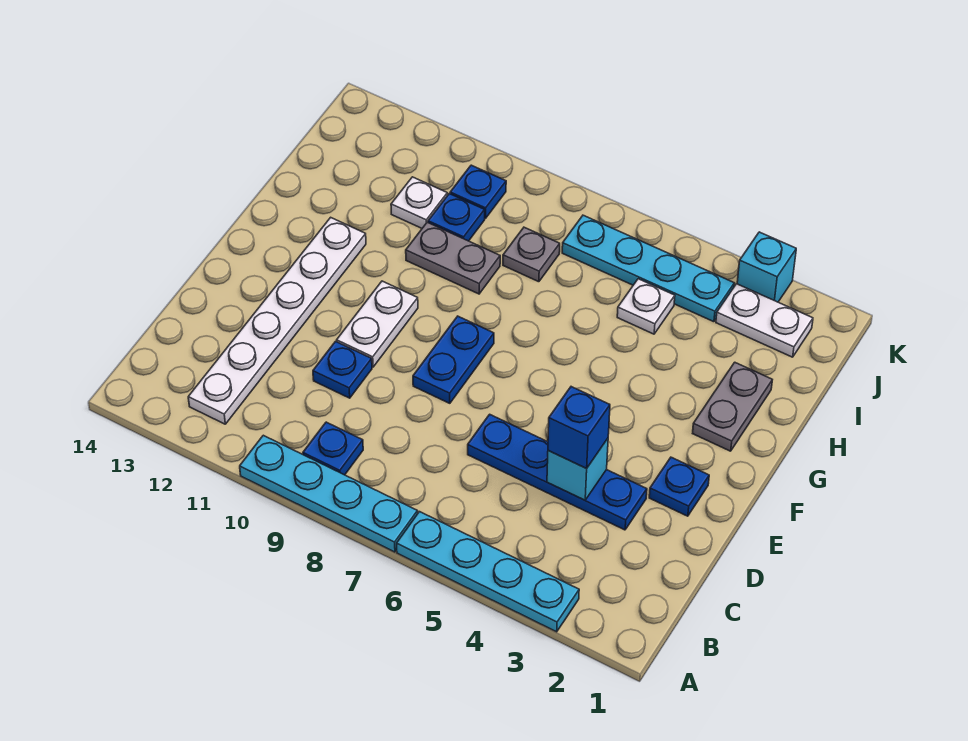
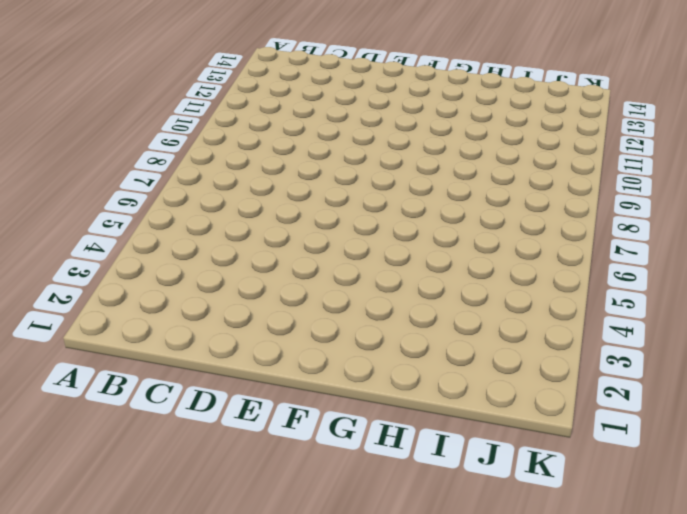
none -> cyan plate A3:A6 level 1
none -> cyan plate A7:A10 level 1
none -> blue plate B9 level 1

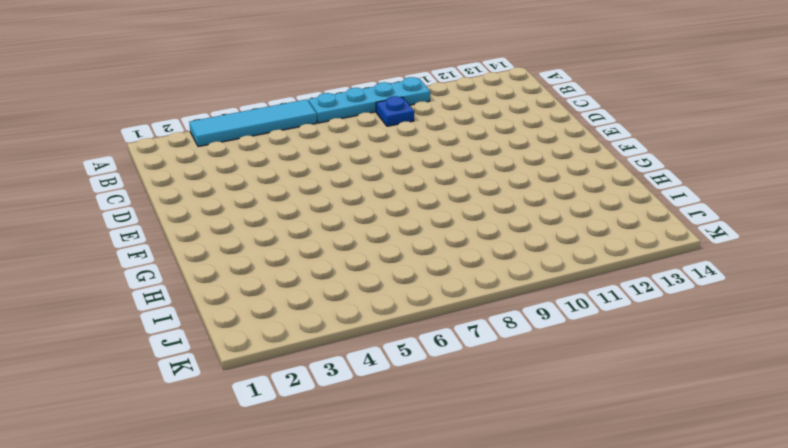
cyan tile A3:A6 level 1 -> cyan plate A3:A6 level 1
none -> white plate B12:G12 level 1
none -> blue plate D3:D6 level 1
none -> blue plate D10 level 1

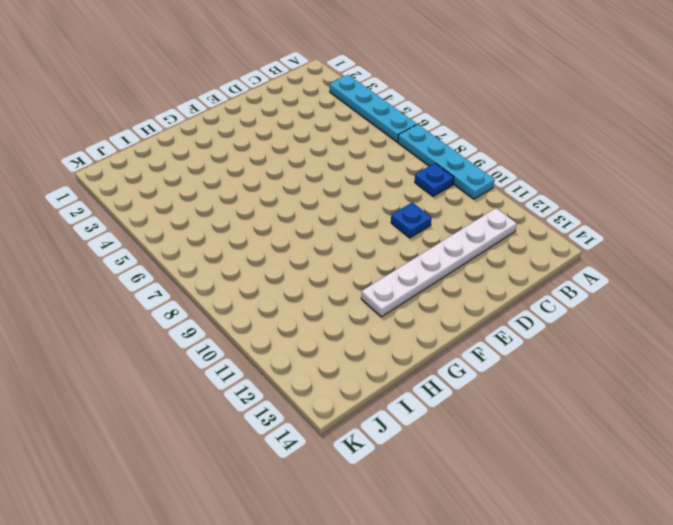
none -> blue plate D3:D6 level 1
none -> blue plate E2 level 1
none -> blue plate E8:F8 level 1

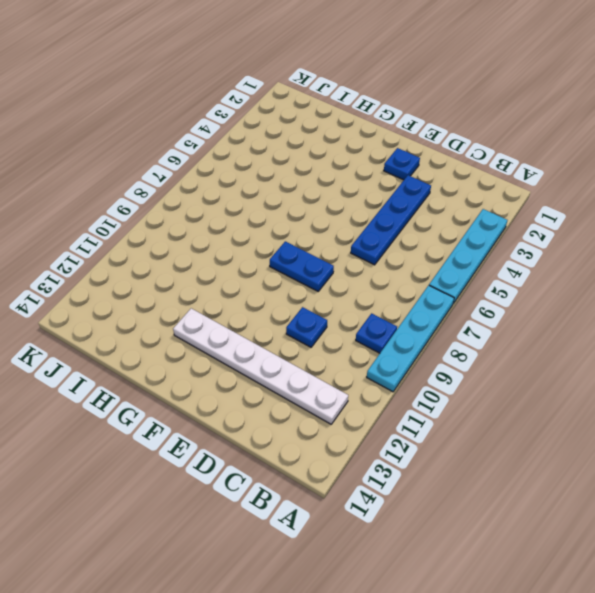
none -> white plate E10:F10 level 1
none -> grey plate G2:H2 level 1
none -> grey plate H9:H10 level 1

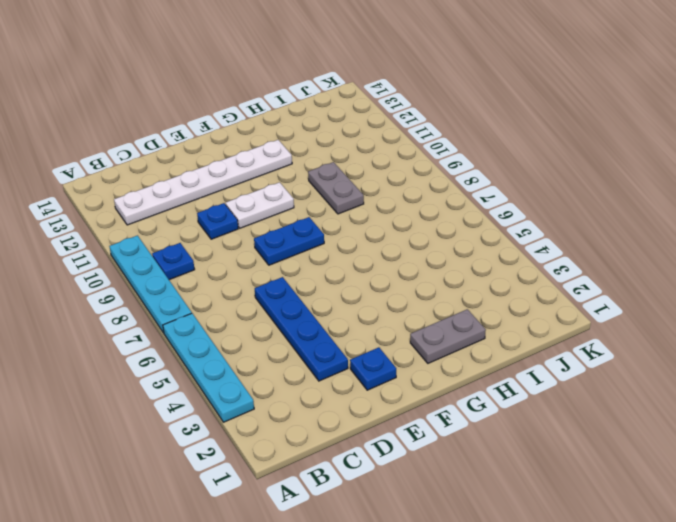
none -> white plate I5 level 1
none -> grey plate I8 level 1
none -> blue plate I10 level 1

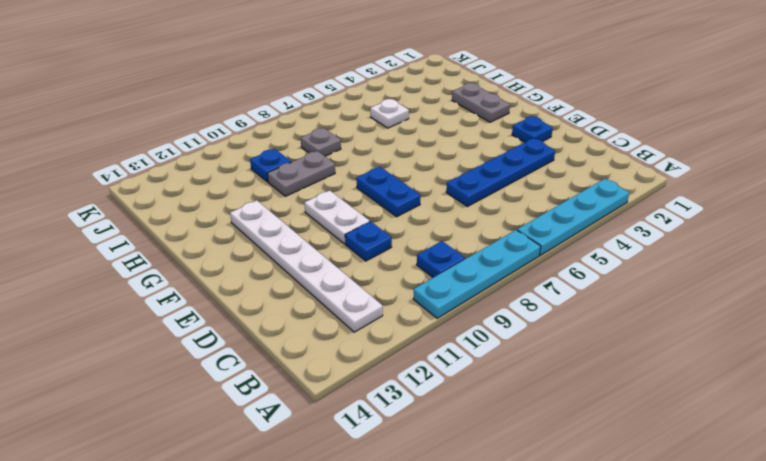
none -> white plate I11 level 1
none -> white plate J2:J3 level 1
none -> cyan plate J4:J7 level 1

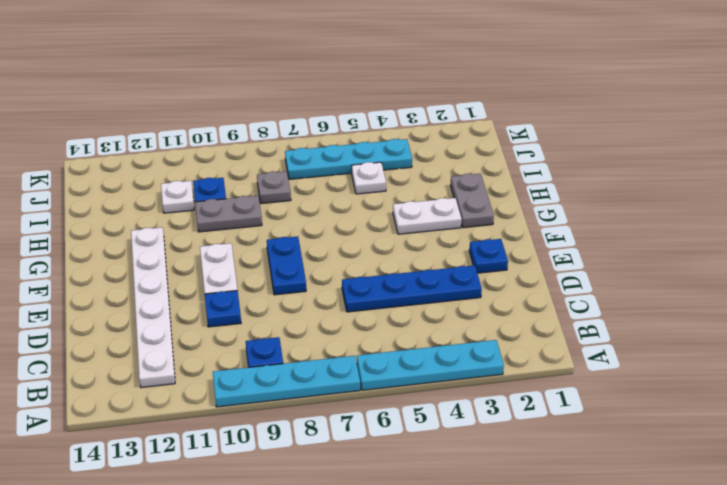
white plate G3:G4 level 1 -> white plate J2:J3 level 1
none -> blue plate J10 level 1
none -> cyan brick K3 level 1
none -> cyan brick D4 level 2

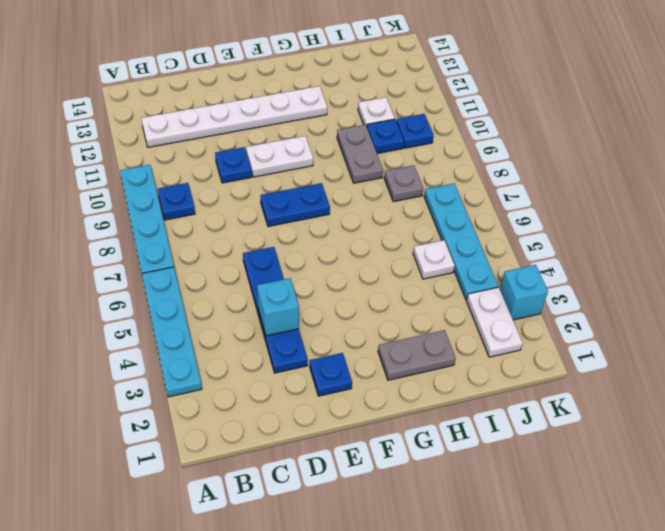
none -> blue brick D4 level 3

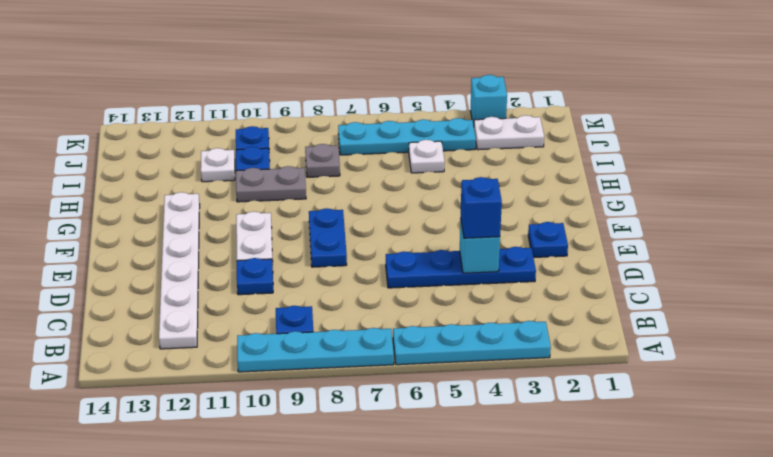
none -> grey plate G2:H2 level 1

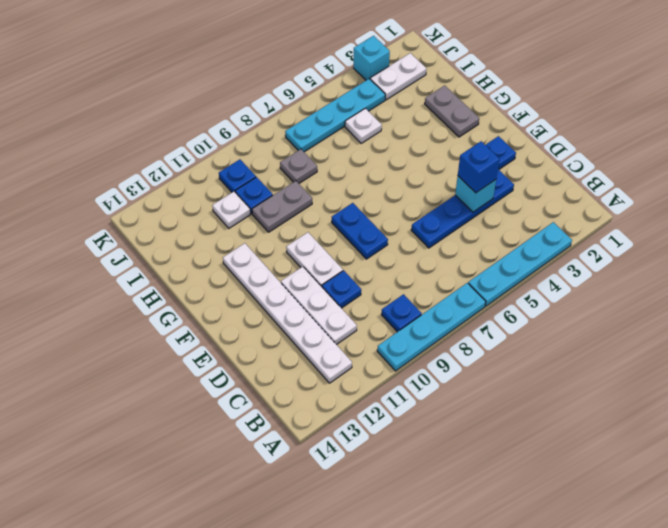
white plate C11:E11 level 1 -> none

